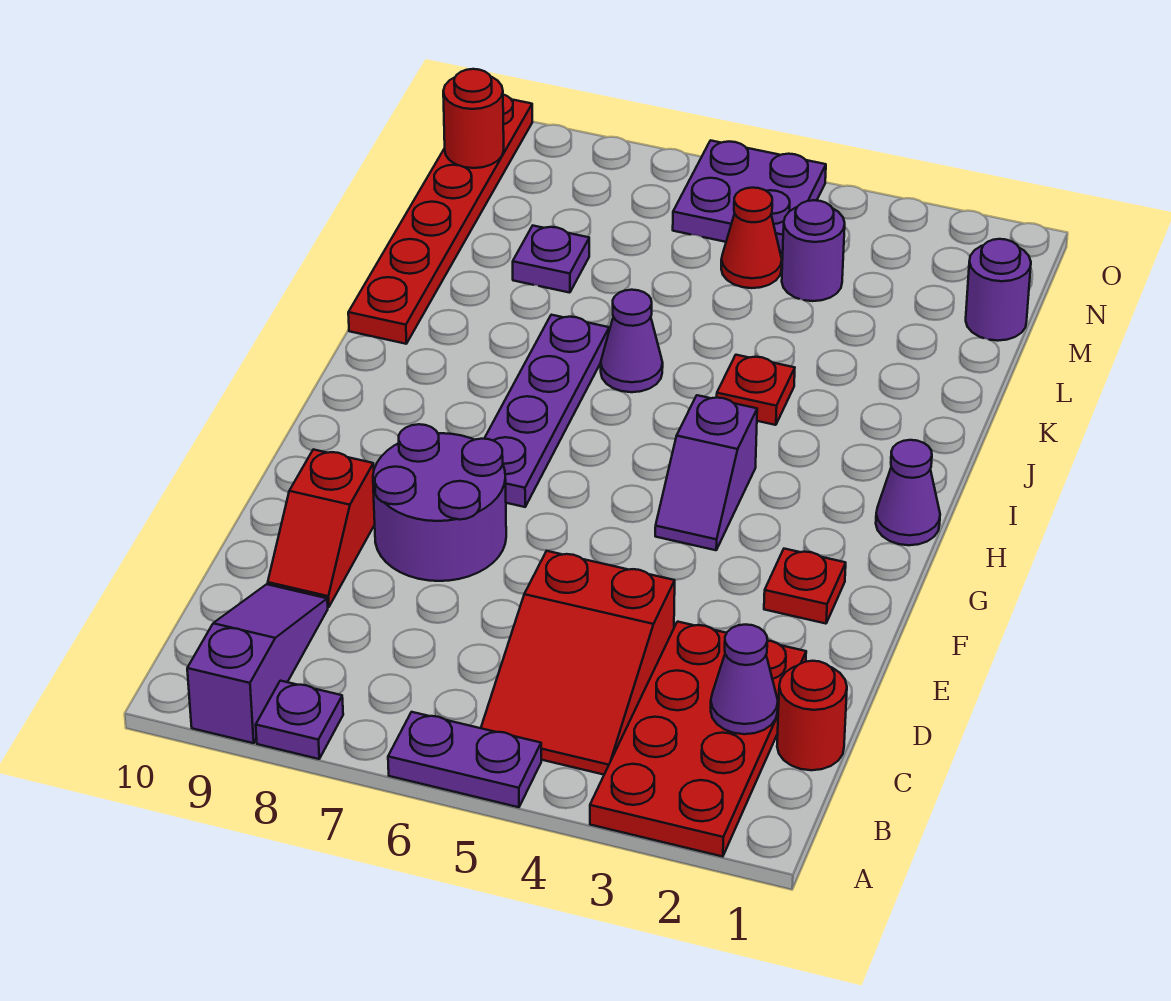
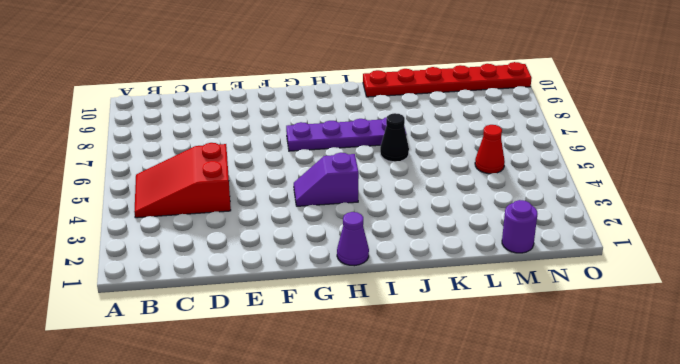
black cone J6 level 1 -> purple cone J6 level 1
none -> red plate A2:D3 level 1
none -> purple plate A5:A6 level 1
none -> purple plate A8 level 1

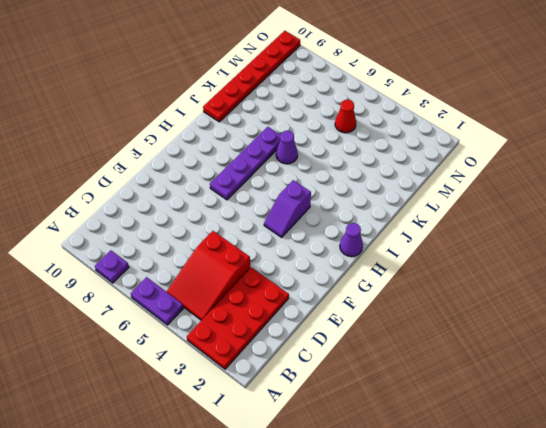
none -> purple slope A9:C9 level 1 top A
none -> red round brick C1 level 1
none -> red slope D9:E9 level 1 top E

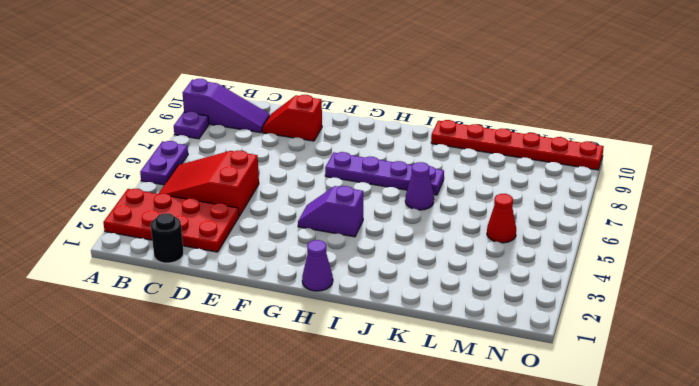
black round brick C1 level 1 -> red round brick C1 level 1
none -> purple round brick E7:F8 level 1
none -> red plate F2 level 1
none -> red plate J4 level 1

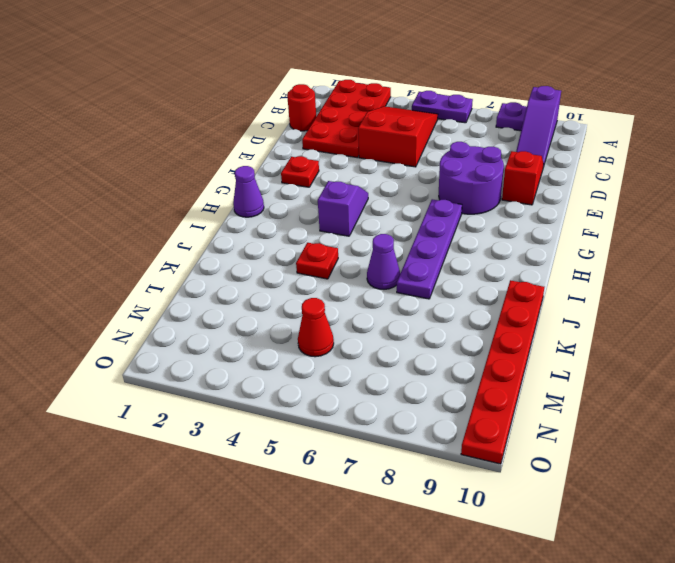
none -> purple plate L8 level 1
none -> purple round brick M1 level 1
none -> purple round brick M4 level 1

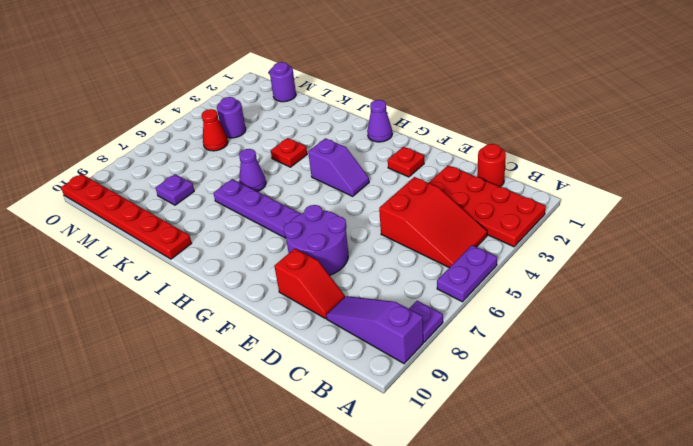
none -> purple plate N5:O6 level 1
none -> purple cone C2 level 2
none -> red round brick N10 level 2

